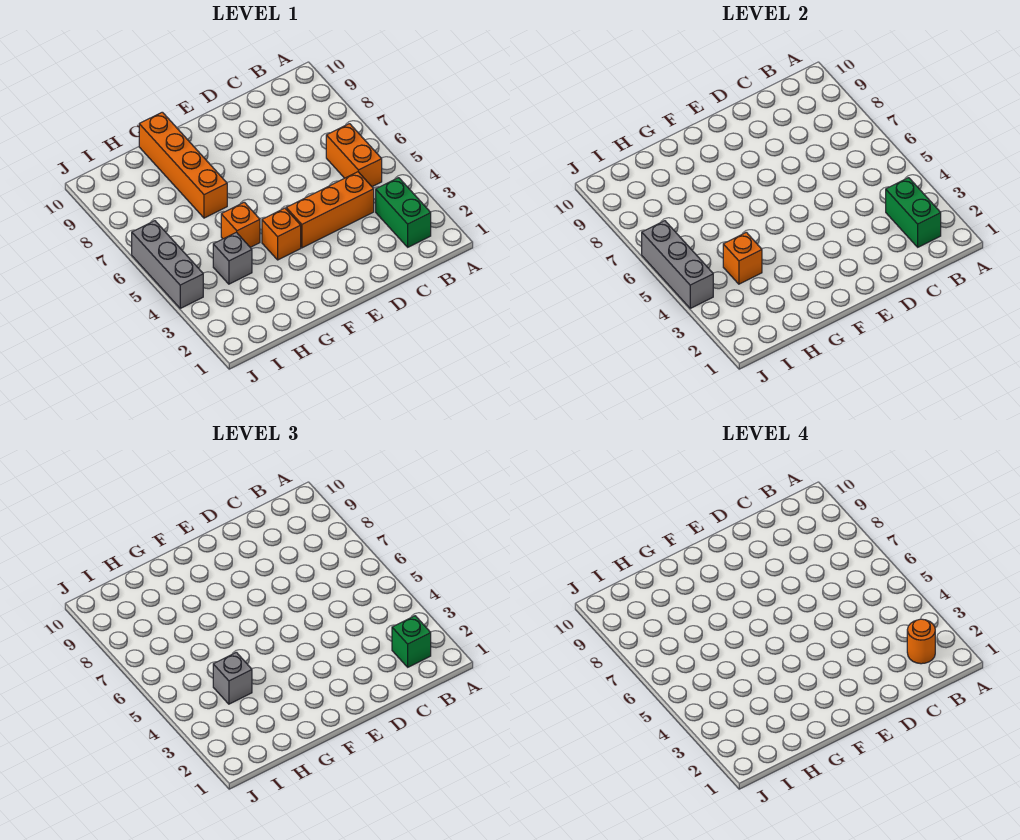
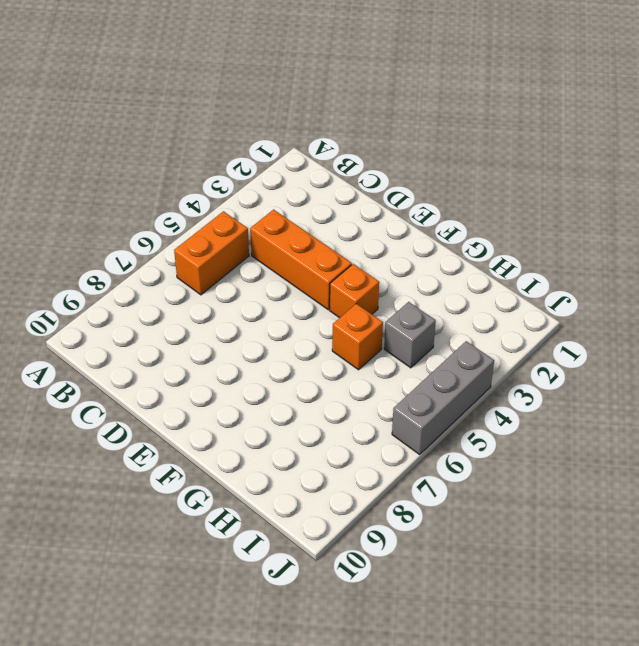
none -> green brick B2:B3 level 1
none -> orange brick G7:G10 level 1
none -> green brick B2:B3 level 2

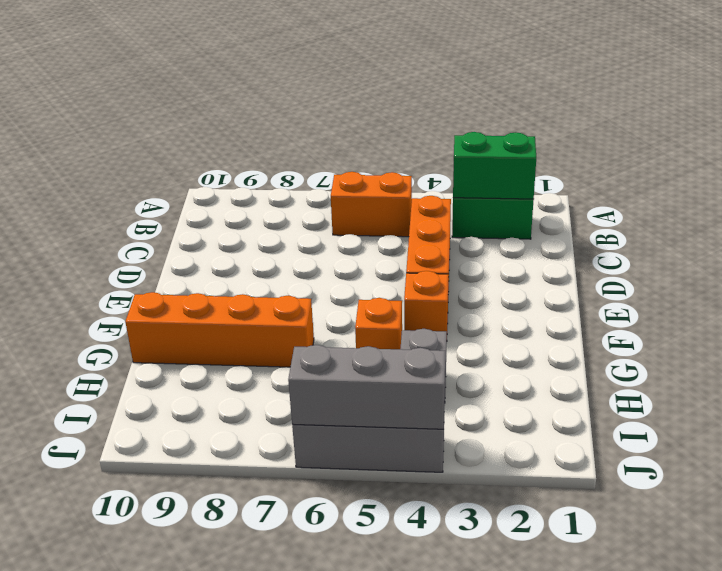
none -> orange brick H4 level 2
none -> green brick B2 level 3
none -> grey brick H4 level 3

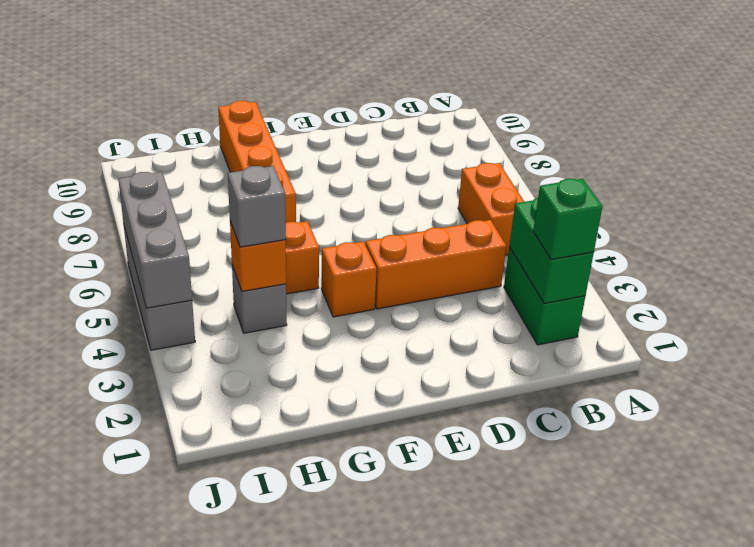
none -> orange round brick B2 level 4

